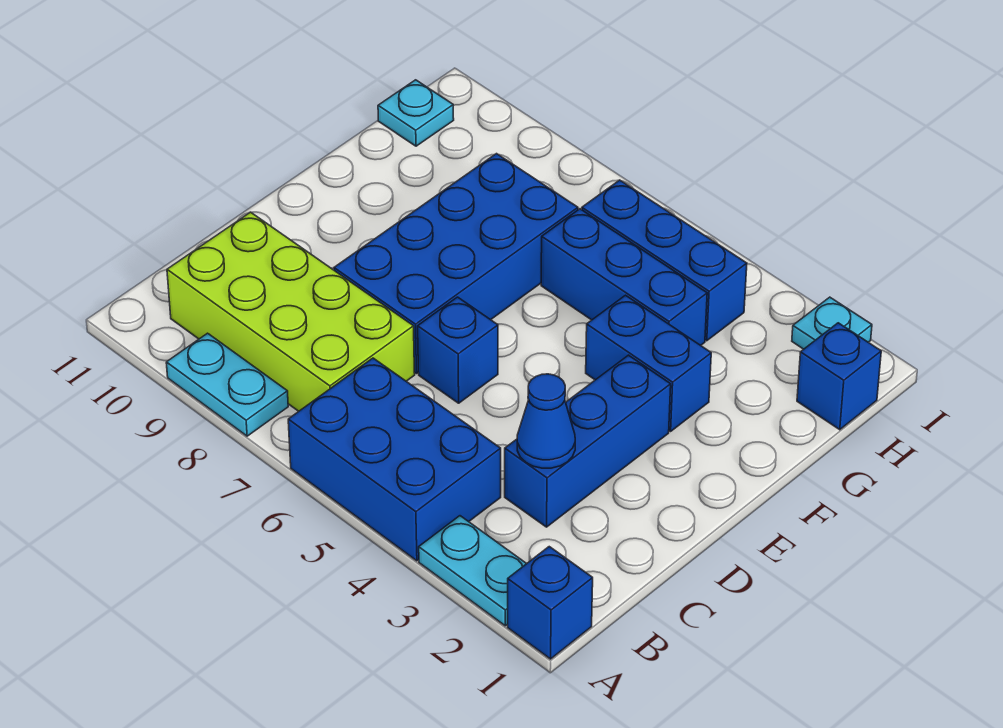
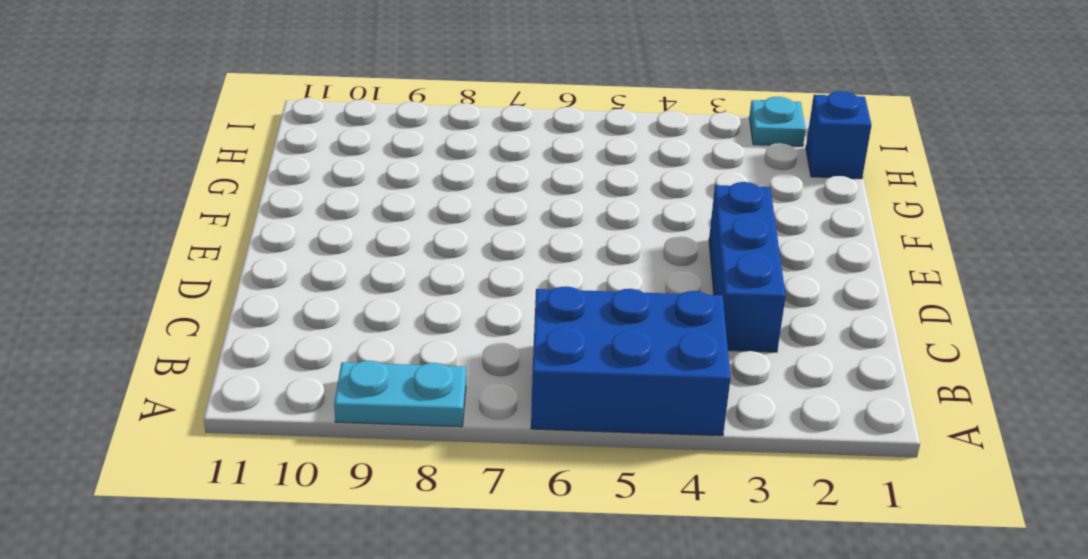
none -> blue brick A1 level 1
none -> cyan plate A2:A3 level 1
none -> lime brick B7:C10 level 1

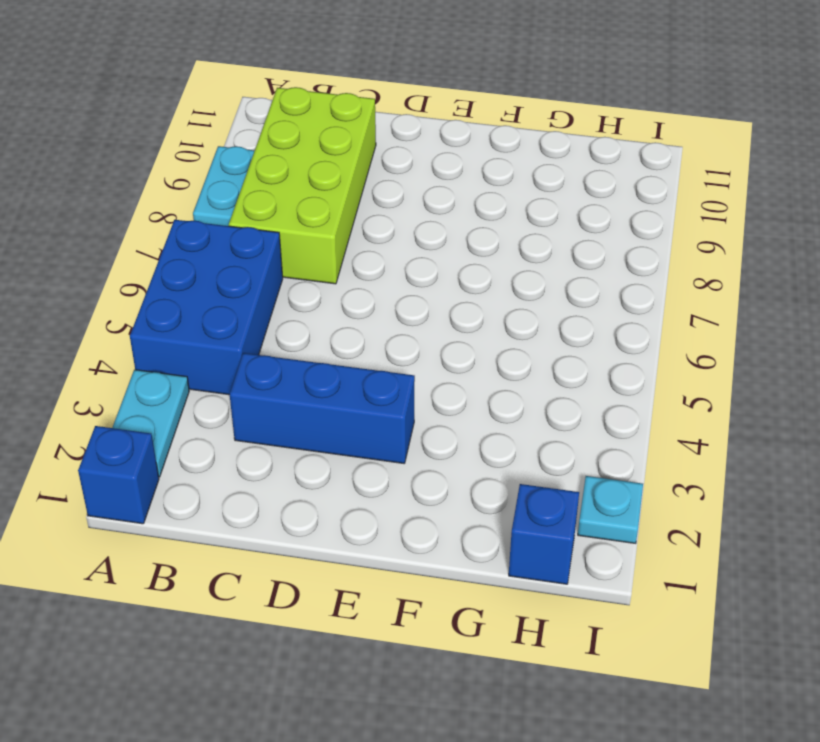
none -> blue brick D6 level 1
none -> blue brick D7:G8 level 1
none -> blue brick F3:F4 level 1

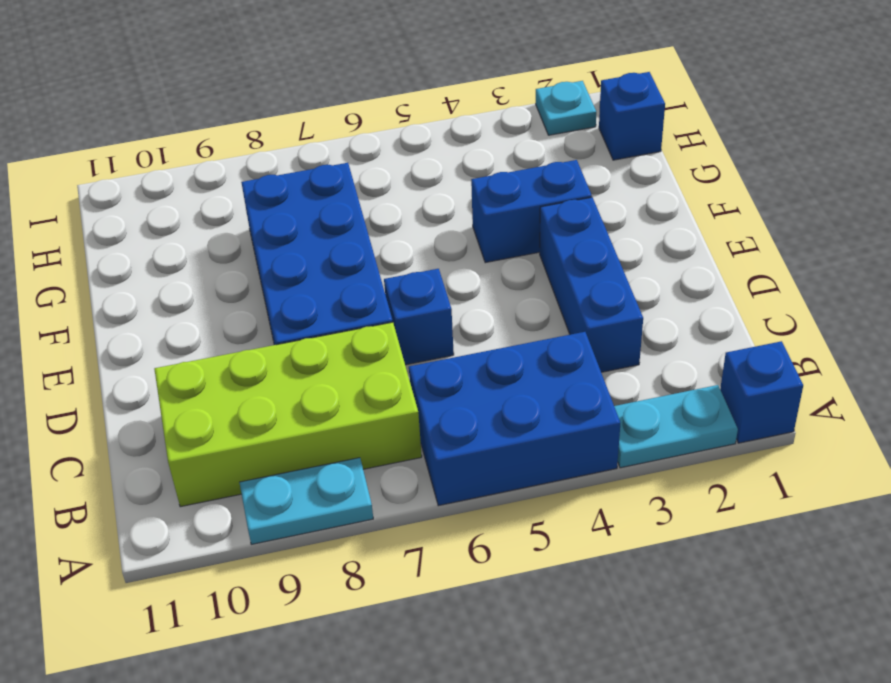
none -> blue brick G4:G6 level 1
none -> blue brick H4:H6 level 1
none -> cyan plate H11 level 1

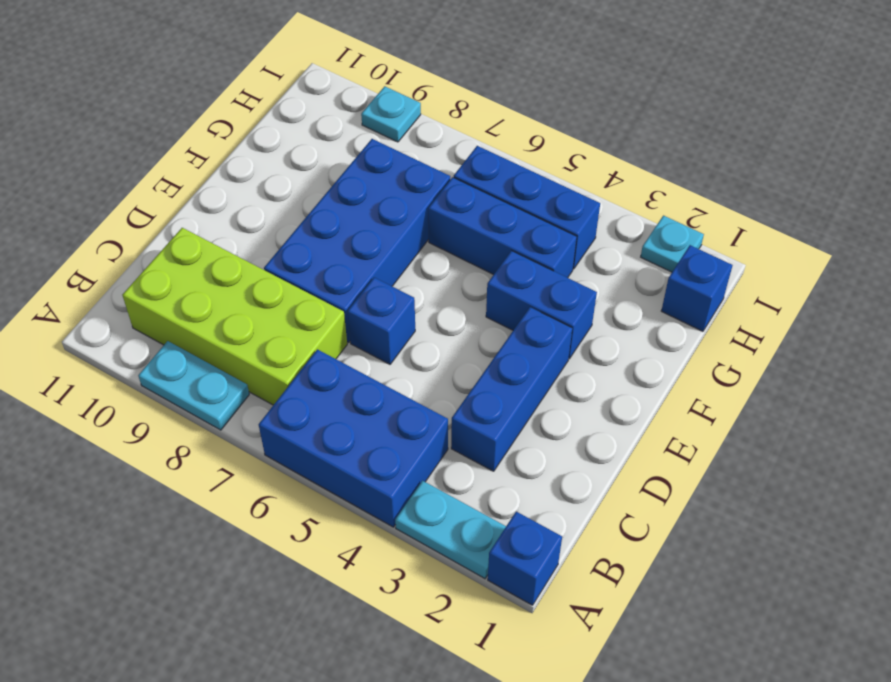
cyan plate I9 level 1 -> cyan plate H11 level 1
none -> blue cone C3 level 2

